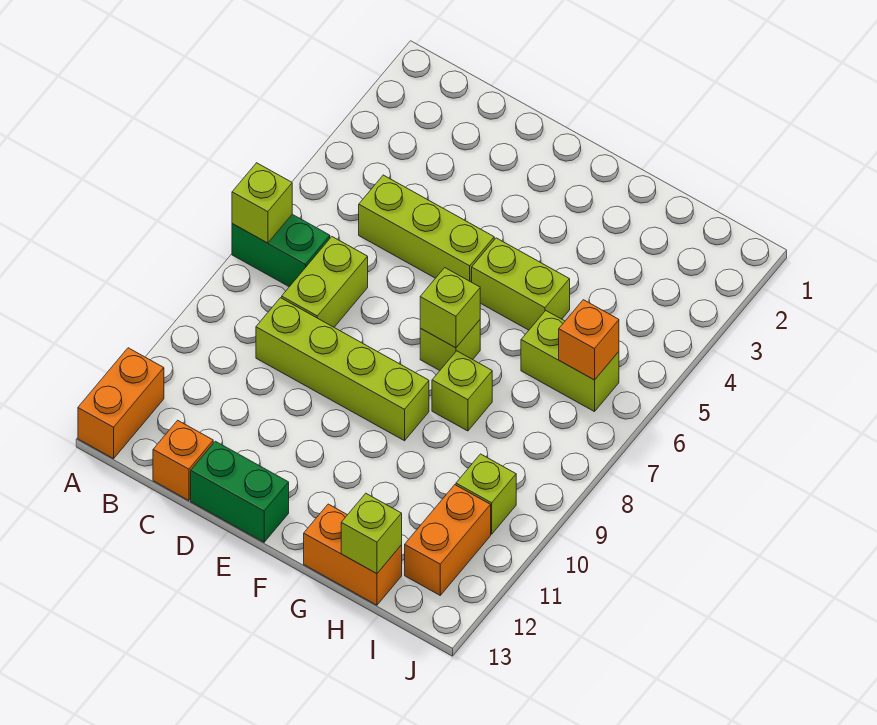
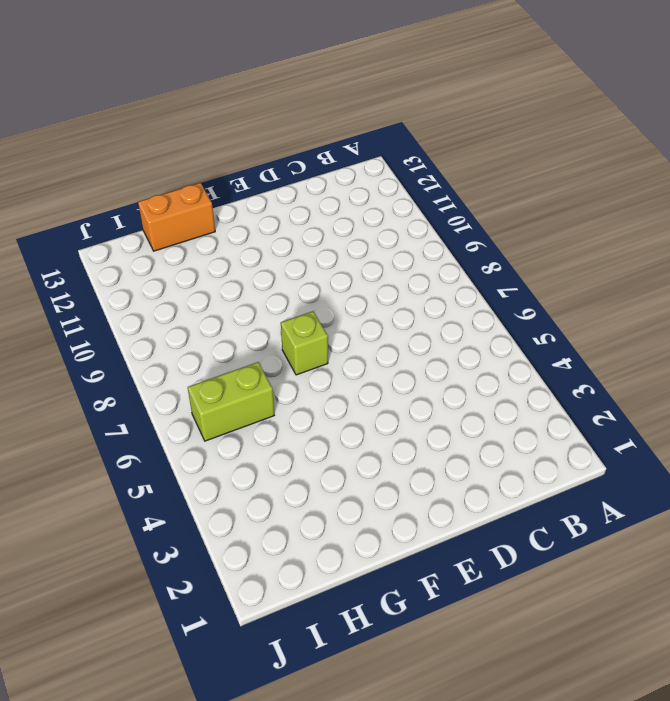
none -> green brick A7:B7 level 1
none -> orange brick A12:A13 level 1
none -> lime brick C5:E5 level 1

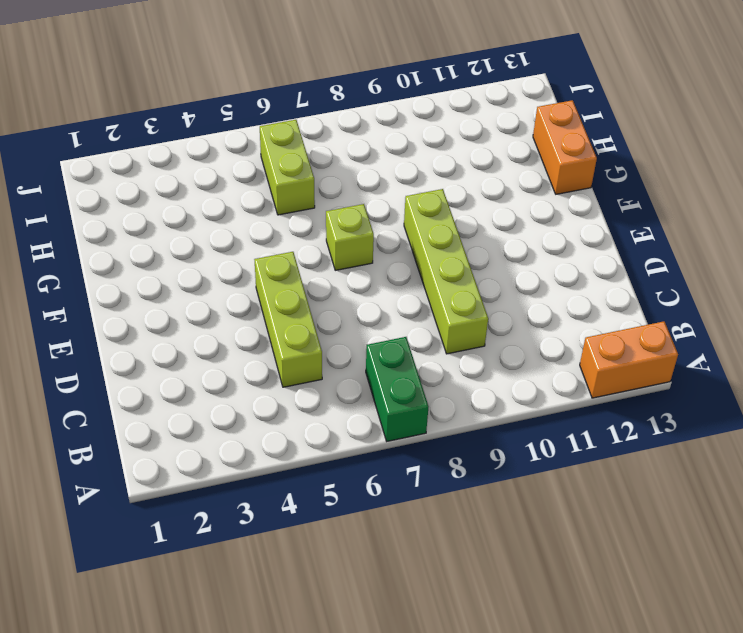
none -> lime brick C7:C8 level 1
none -> orange brick C13 level 1
none -> green brick D13:E13 level 1

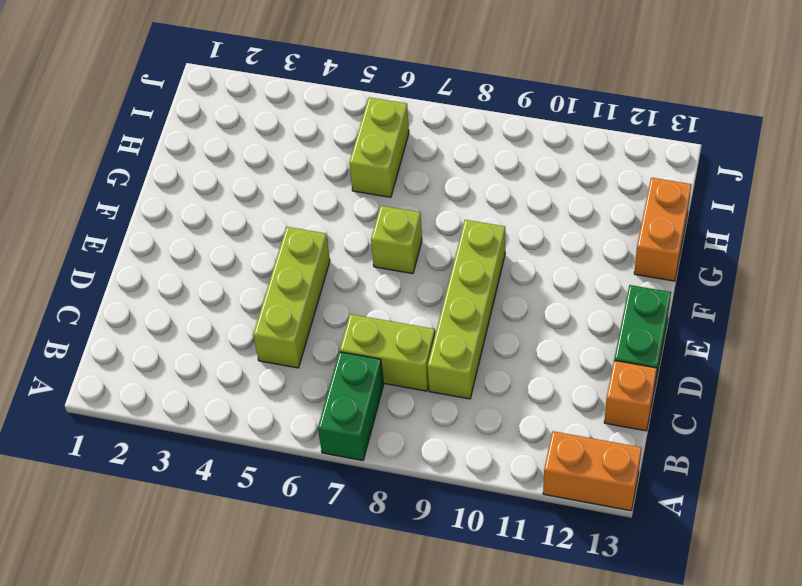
none -> lime brick F5:G5 level 1
none -> lime brick G8 level 1
none -> lime brick I10 level 1

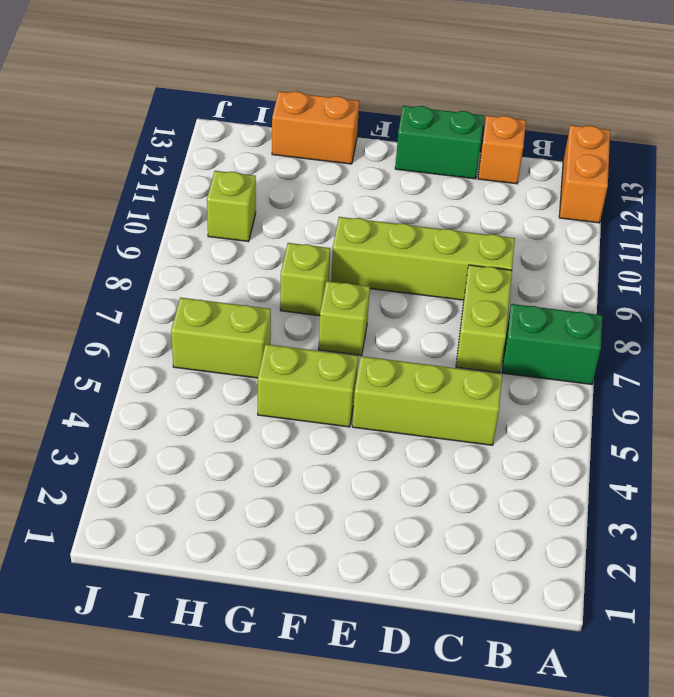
none -> orange brick I11:I12 level 1
none -> lime brick A7 level 2
none -> lime brick F7 level 2

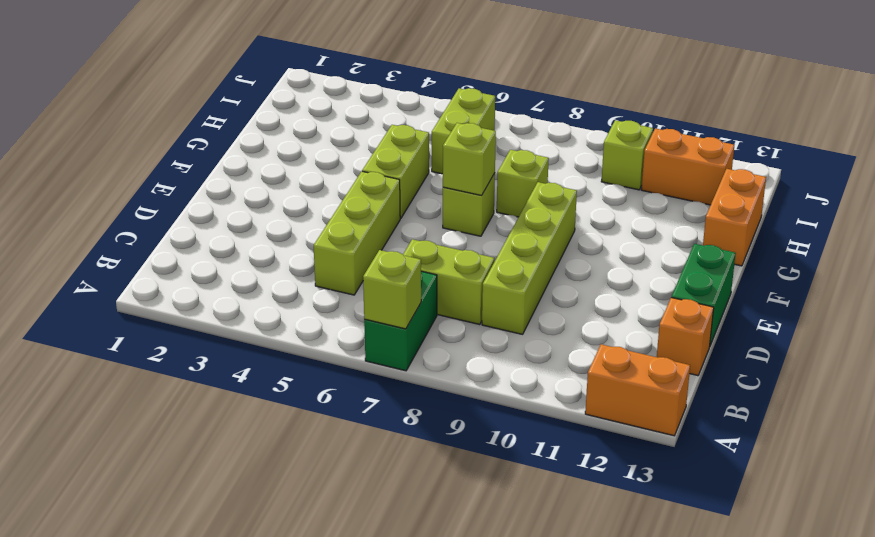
none -> lime brick H13 level 2
none -> orange brick I6 level 2

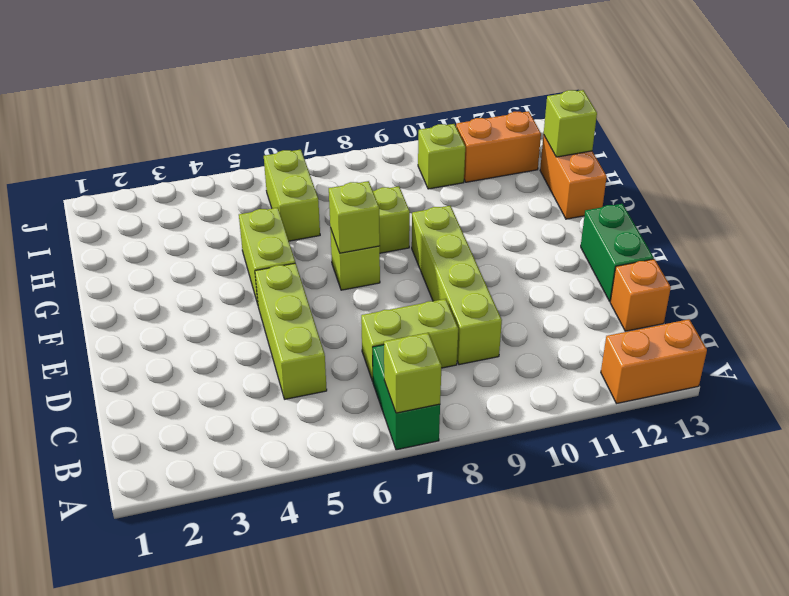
none -> orange brick I6 level 2

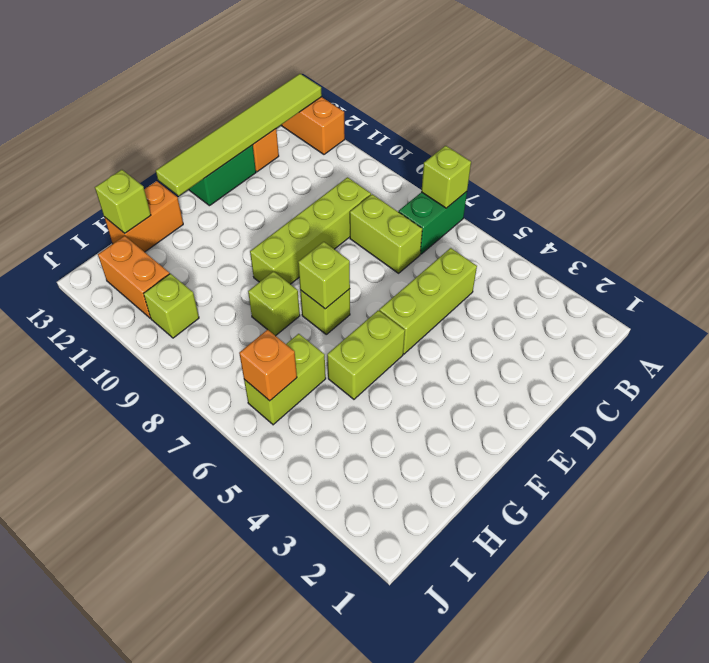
lime tile A13:F13 level 2 -> none

